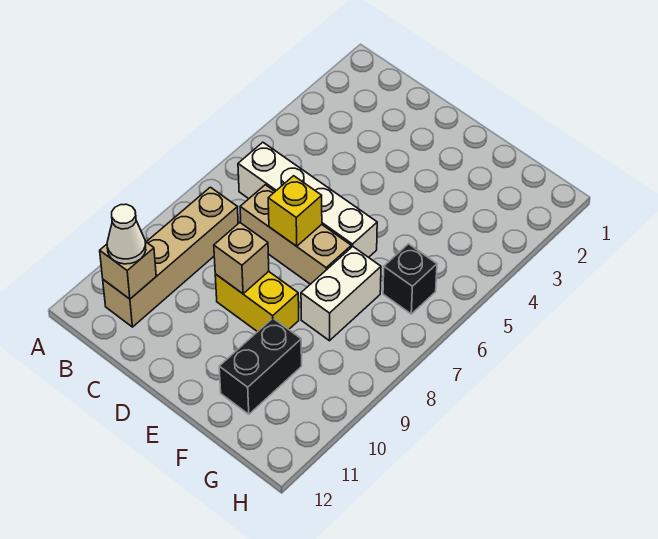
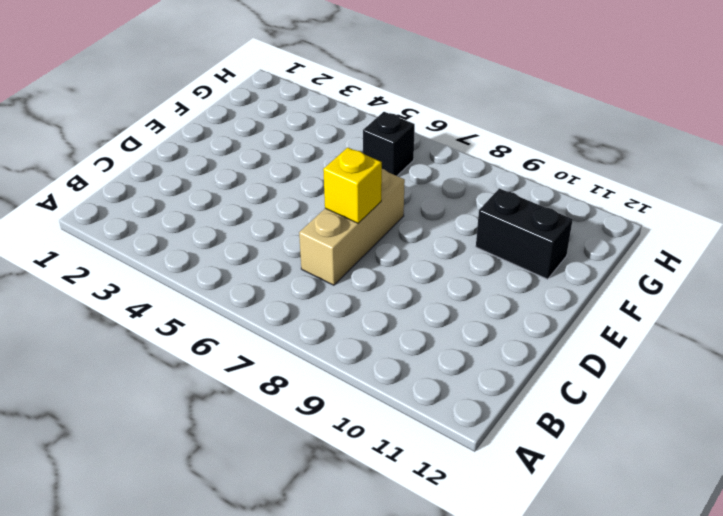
none -> white brick B6:E6 level 1
none -> tan brick B8:B11 level 1

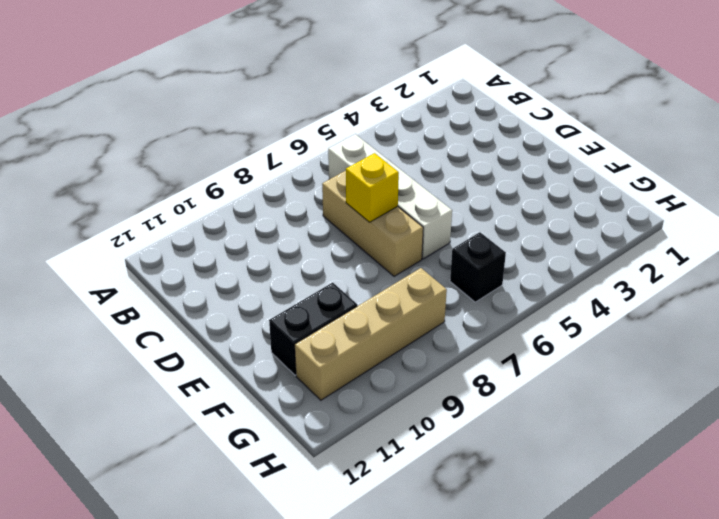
tan brick G8:G11 level 1 -> tan brick B8:B11 level 1
none -> yellow brick D9:E9 level 1
none -> white brick F7:F8 level 1

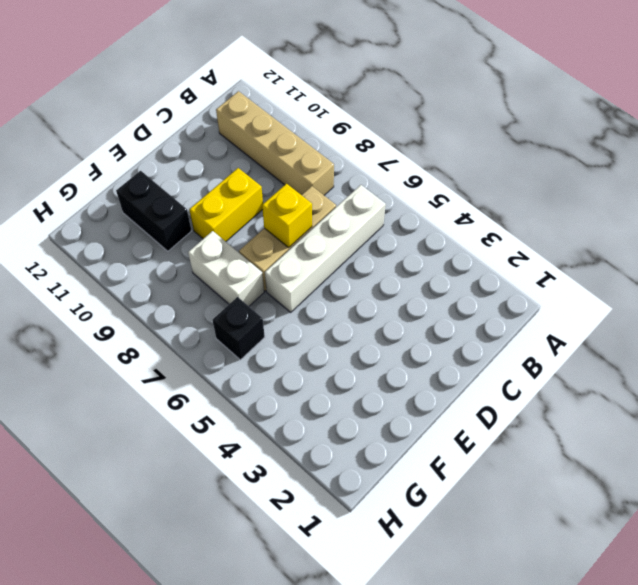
none -> tan brick B11 level 2
none -> tan brick D9 level 2

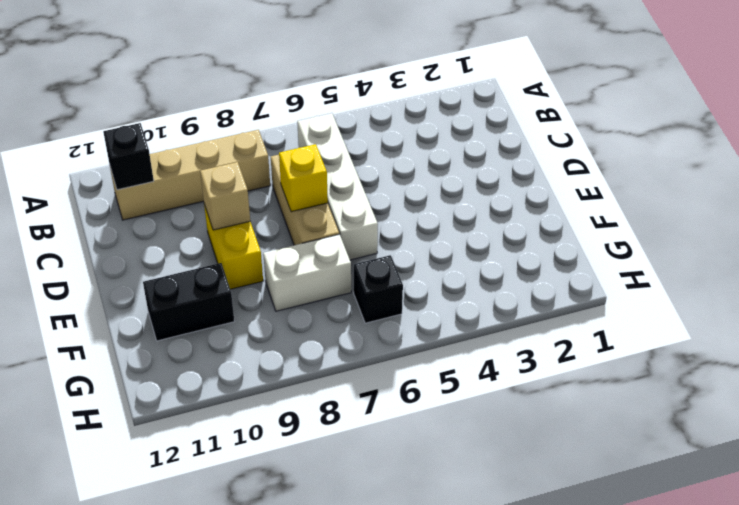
black brick B11 level 2 -> tan brick B11 level 2
none -> white cone B11 level 3

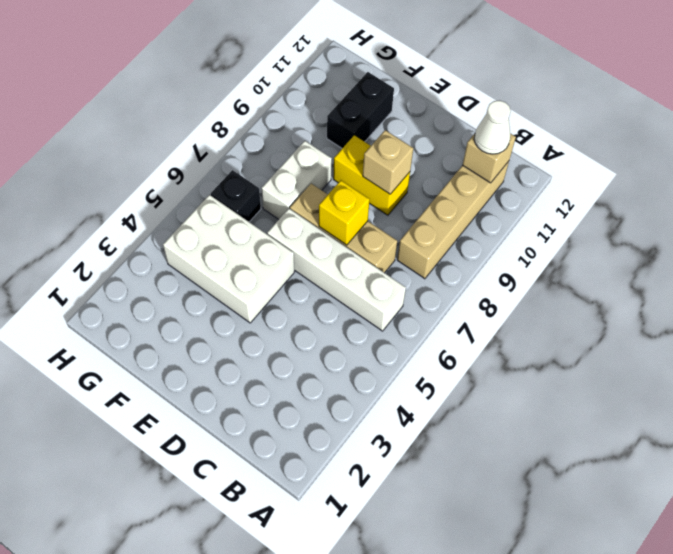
white brick E4:G5 level 1 -> none

